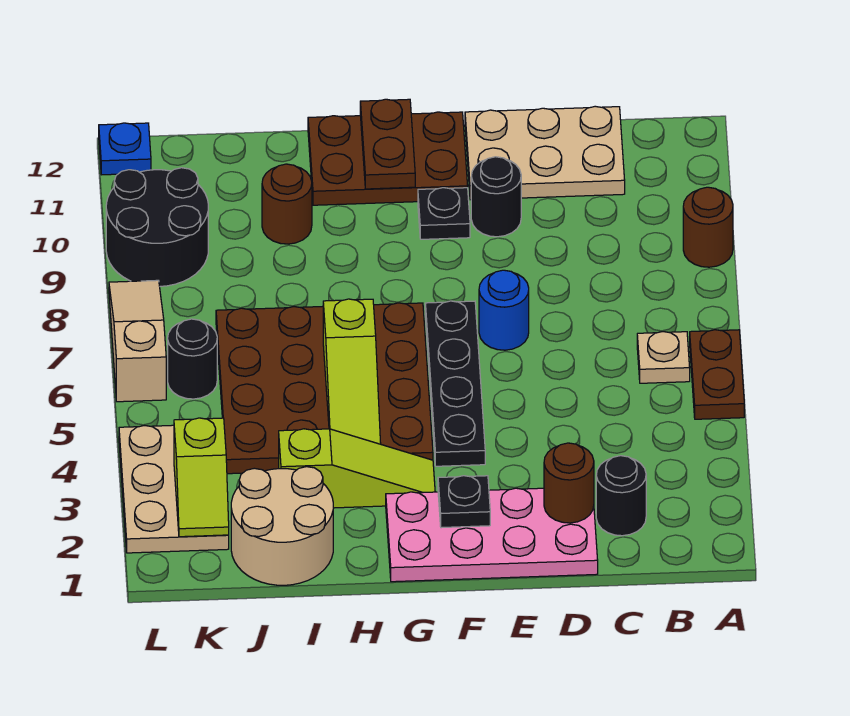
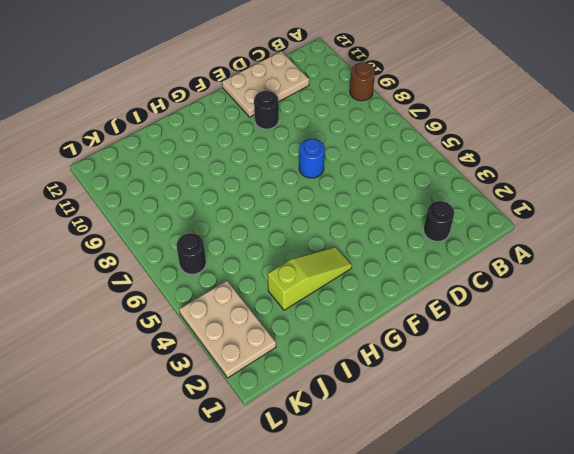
none -> brown plate A5:A6 level 1
none -> tan plate B6 level 1
none -> pink plate D1:G2 level 1

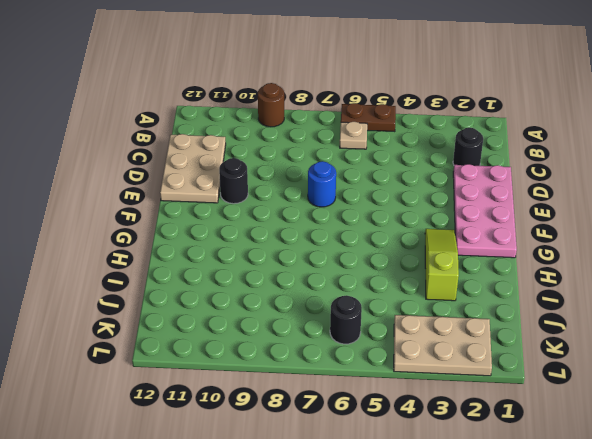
none -> black plate F4:F7 level 1
none -> black plate F10 level 1
none -> brown plate F11:H12 level 1

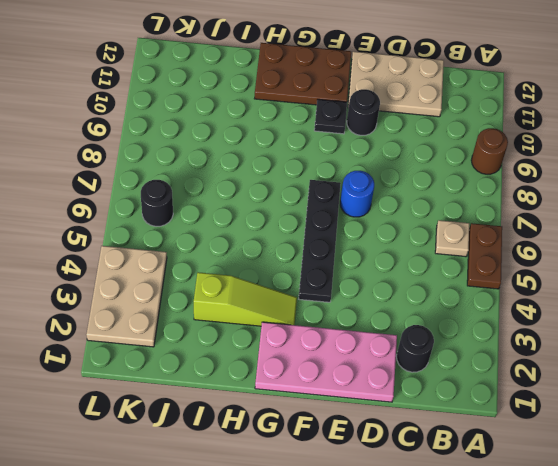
none -> brown plate G4:J7 level 1
none -> tan round brick I1:J2 level 1
none -> brown round brick I10 level 1

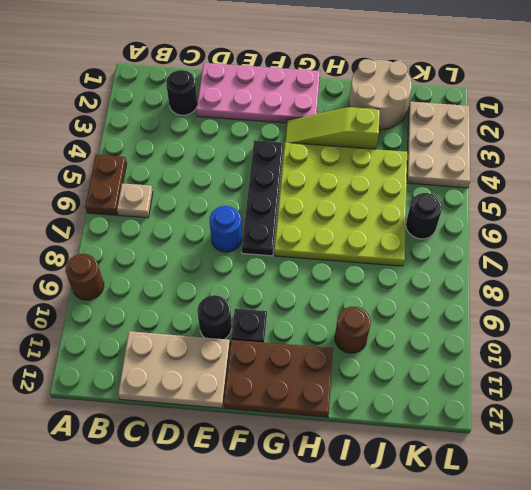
lime plate G4:J7 level 1 -> brown plate G4:J7 level 1
none -> black round brick K9:L10 level 1
none -> tan slope L6:L8 level 1 top 6
none -> blue plate L12 level 1

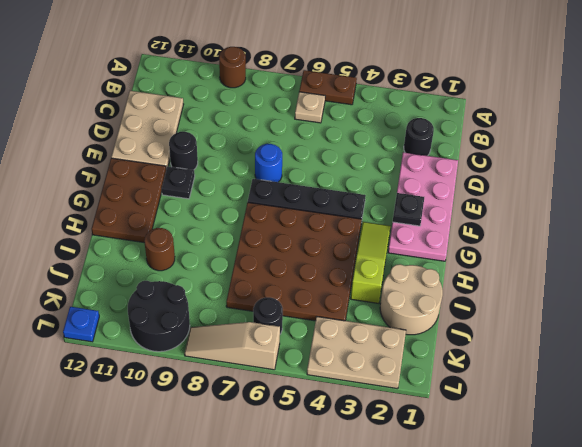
none -> brown round brick D2 level 2
none -> brown plate G11:G12 level 2
none -> lime slope H4:H6 level 2 top 6

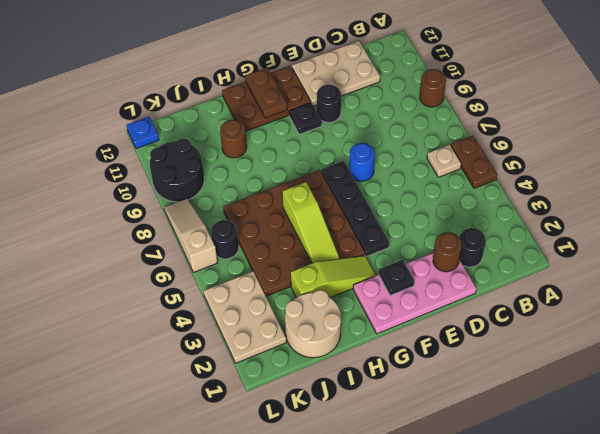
none -> lime slope K2:K3 level 2 top 3

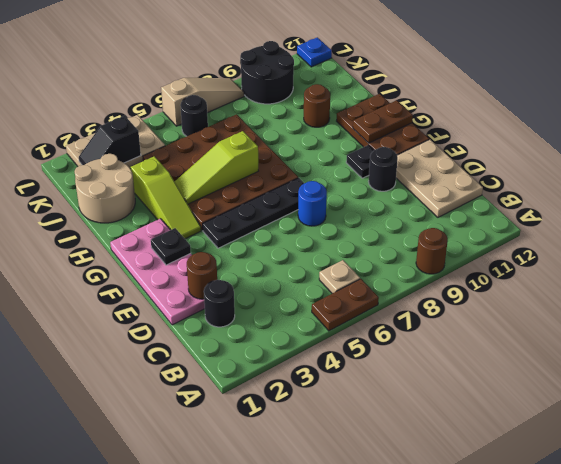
black slope K2:K3 level 2 top 3 -> lime slope K2:K3 level 2 top 3

